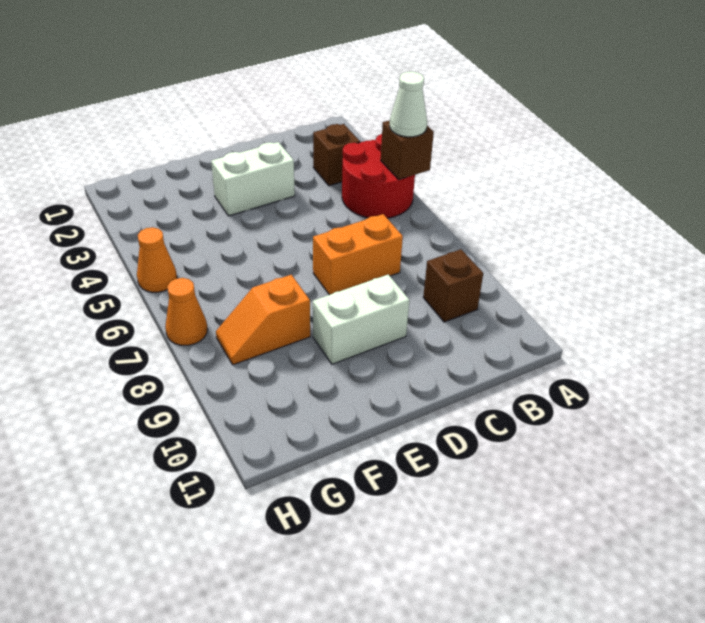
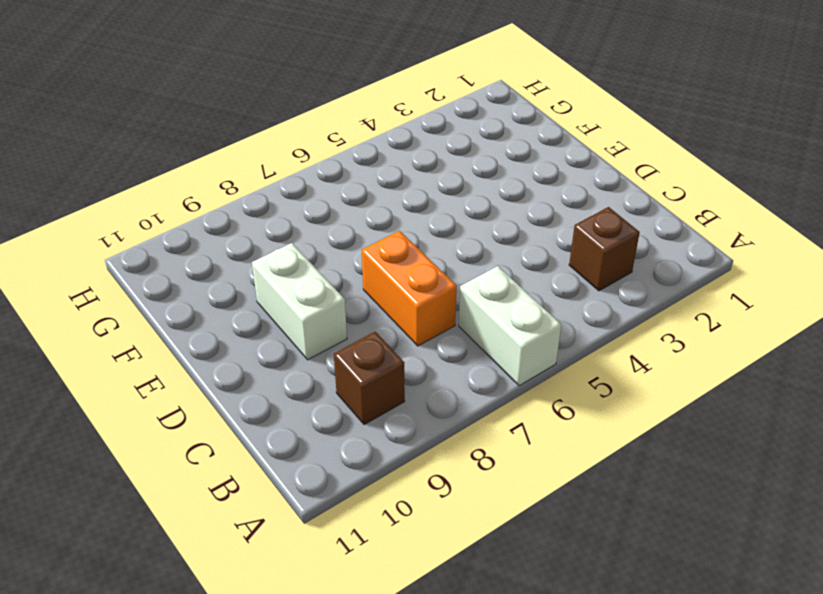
white brick A6:B6 level 1 -> white brick D3:E3 level 1
none -> red round brick A4:B5 level 1
none -> orange slope F8:G8 level 1 top F

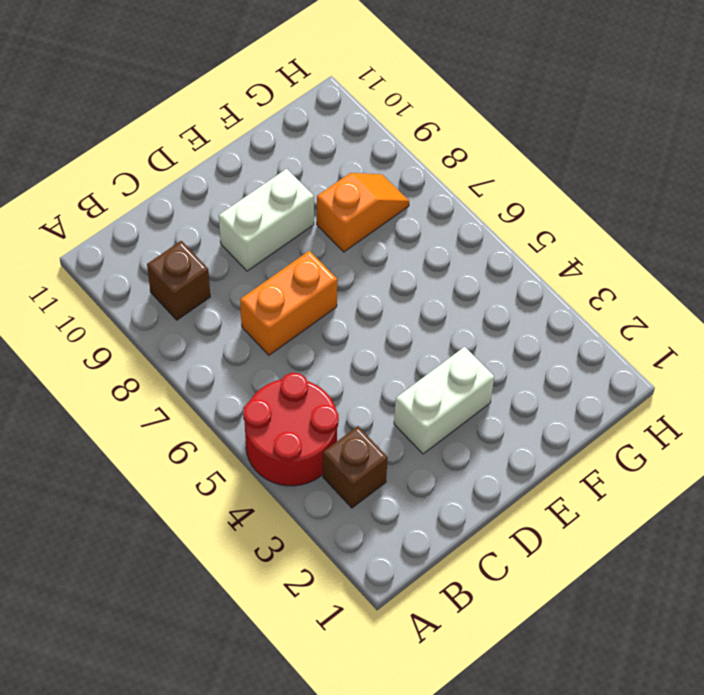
none -> orange cone H5 level 1
none -> orange cone H7 level 1

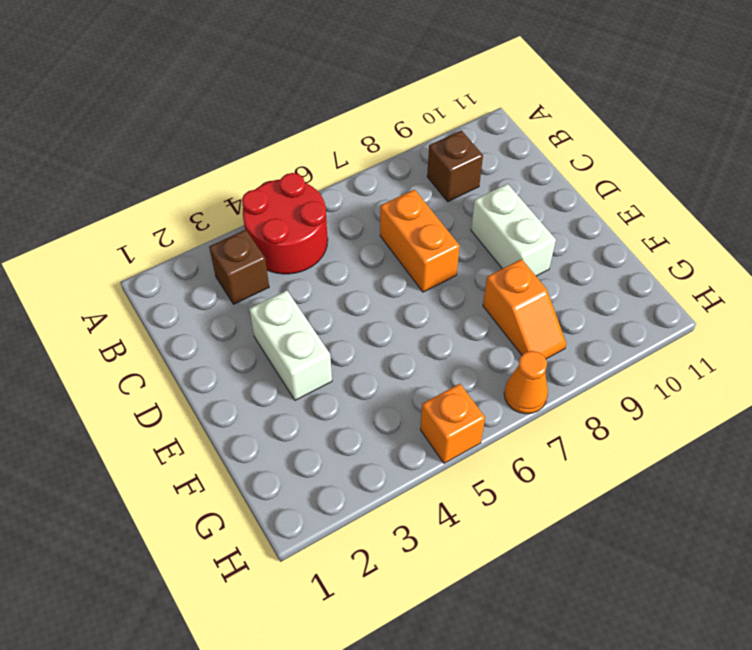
orange brick H5 level 1 -> orange cone H5 level 1
none -> brown brick A5 level 2
none -> white cone A5 level 3

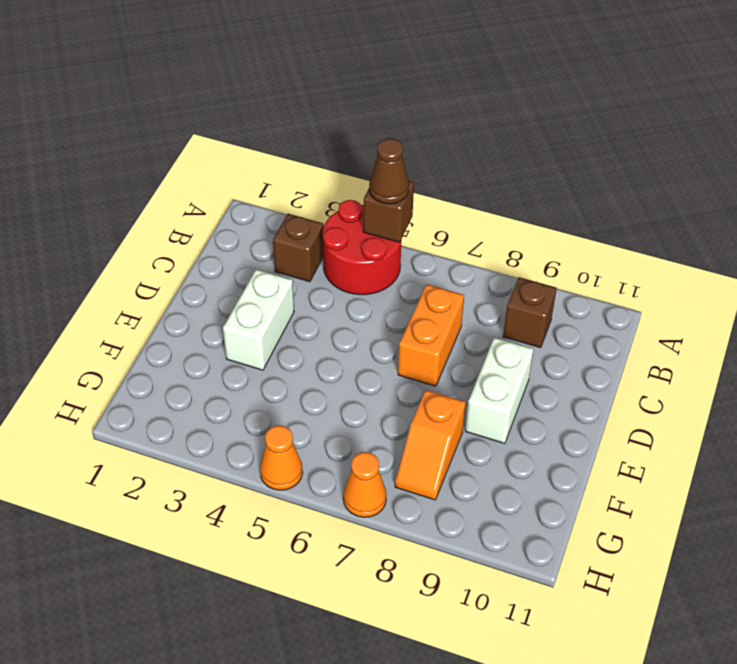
brown cone A5 level 3 -> white cone A5 level 3

